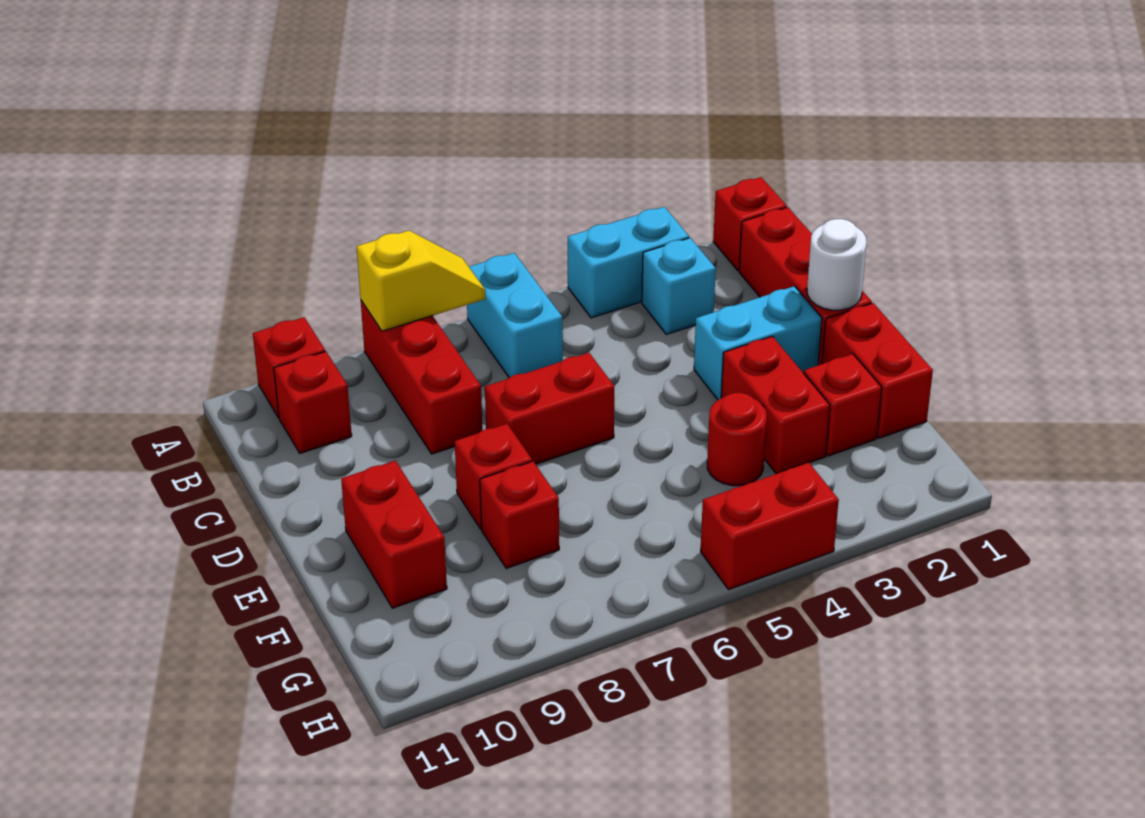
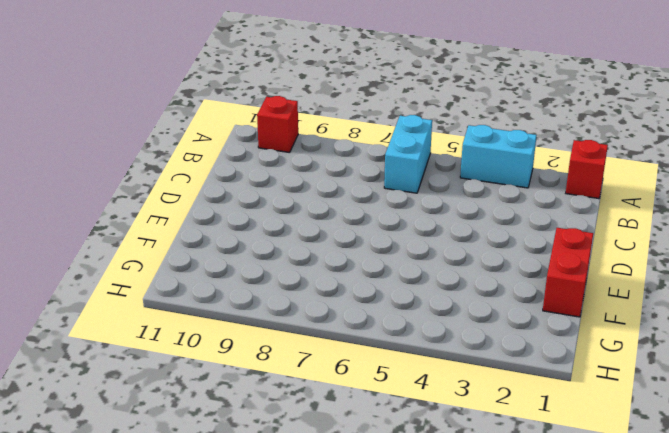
none -> red brick A8:C8 level 1
none -> red brick B1:D1 level 1
none -> cyan brick B3 level 1

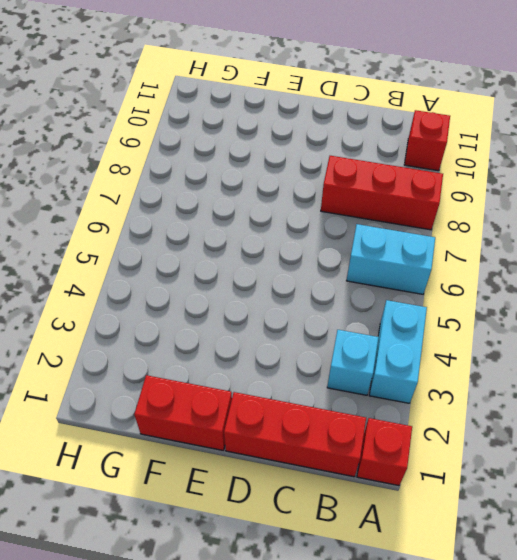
none -> red brick B10 level 1
none -> cyan brick D2:D3 level 1
none -> red brick D6:D7 level 1

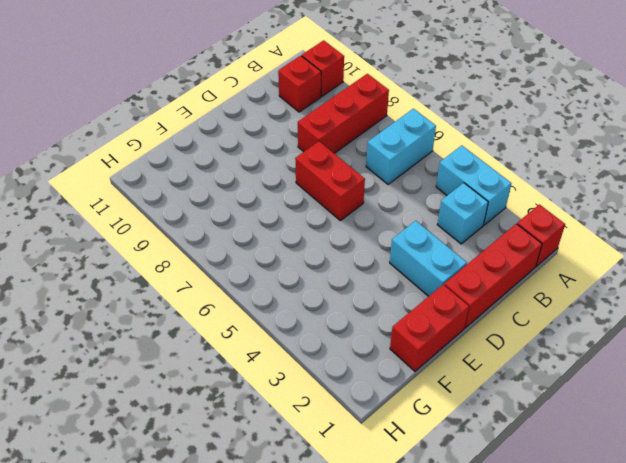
none -> red brick E3:F3 level 1
none -> red brick E8 level 1
none -> red brick E10:F10 level 1

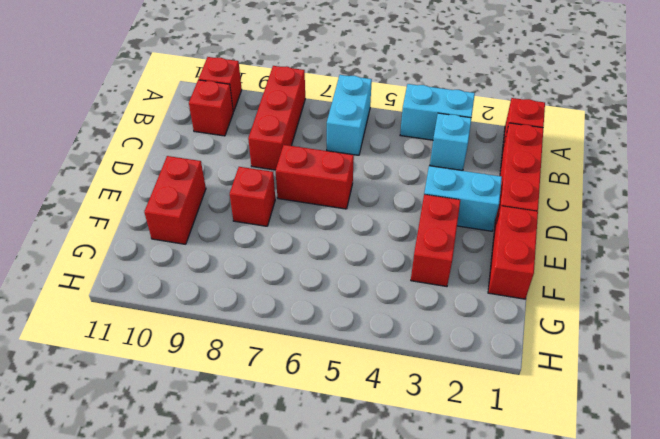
none -> red brick F2 level 1
none -> red round brick F4 level 1
none -> red brick F8 level 1

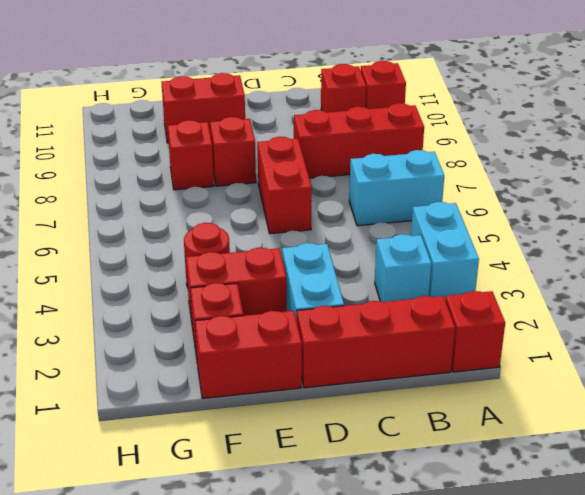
none -> red brick H4:H5 level 1
none -> yellow slope A7:A8 level 2 top 8
none -> white round brick D1 level 2

